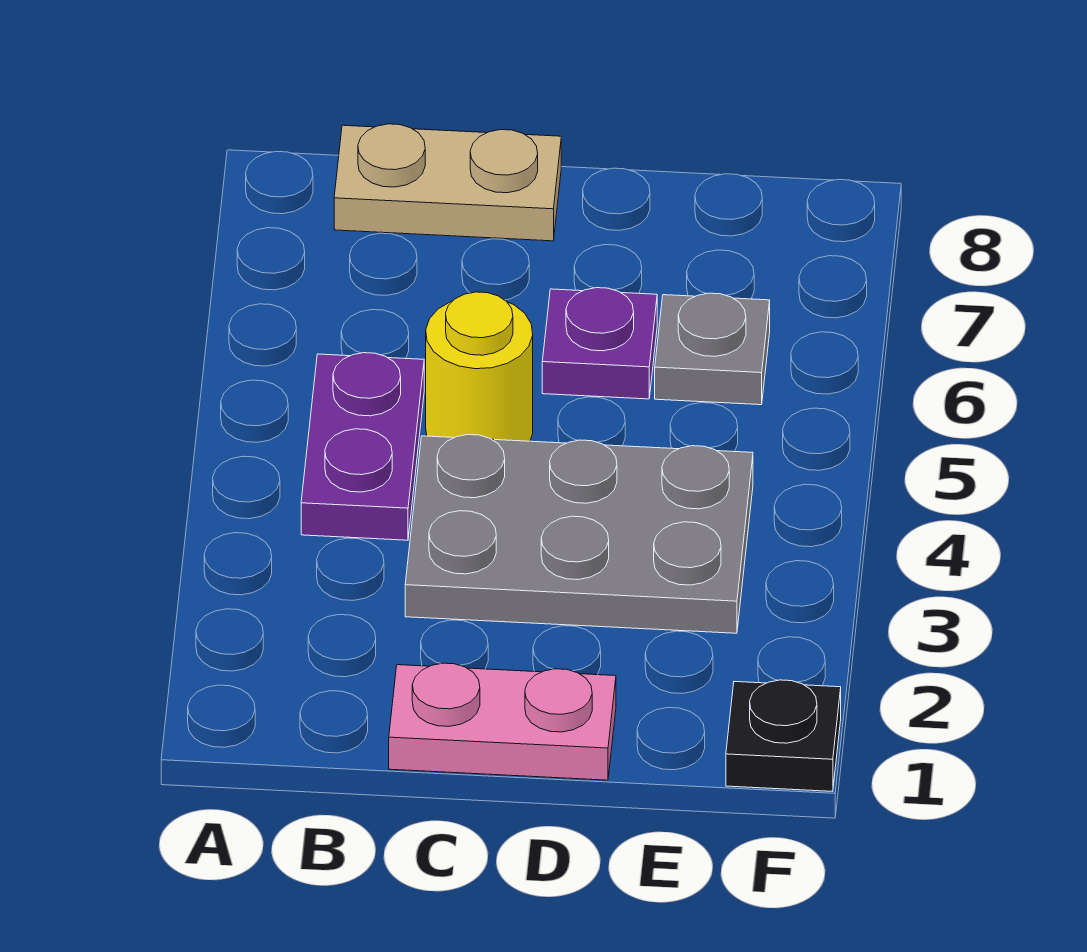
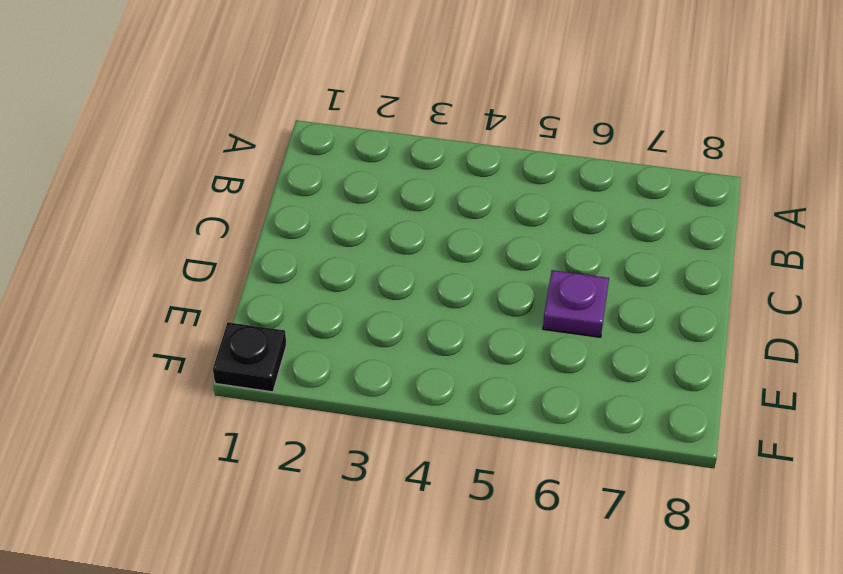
none -> purple plate B4:B5 level 1
none -> tan plate B8:C8 level 1

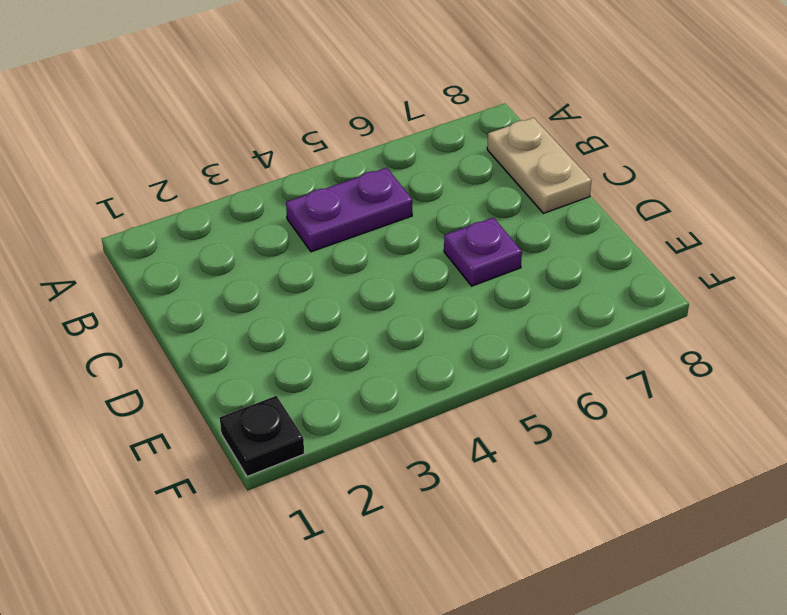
none -> pink plate C1:D1 level 1
none -> grey plate C3:E4 level 1

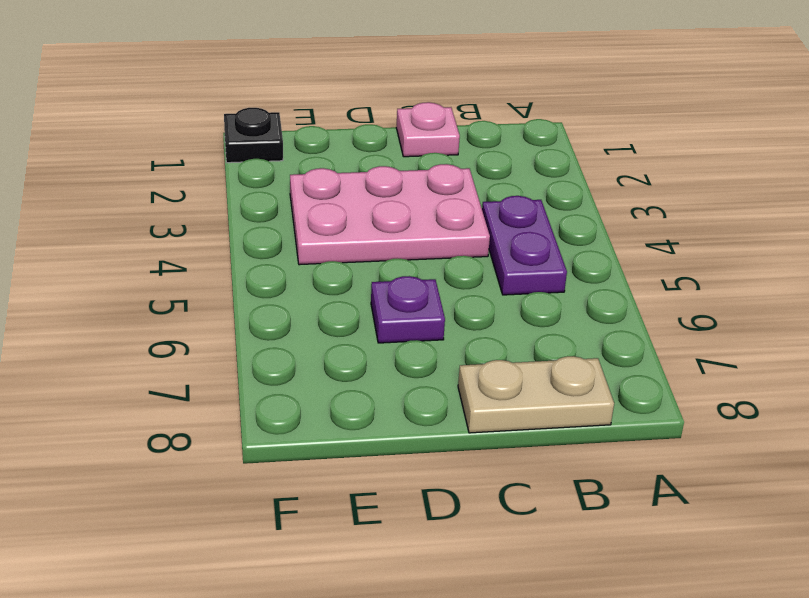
pink plate C1 level 1 -> pink plate C1:D1 level 1
pink plate C3:E4 level 1 -> grey plate C3:E4 level 1
none -> yellow round brick C5 level 1
none -> grey plate E6 level 1

